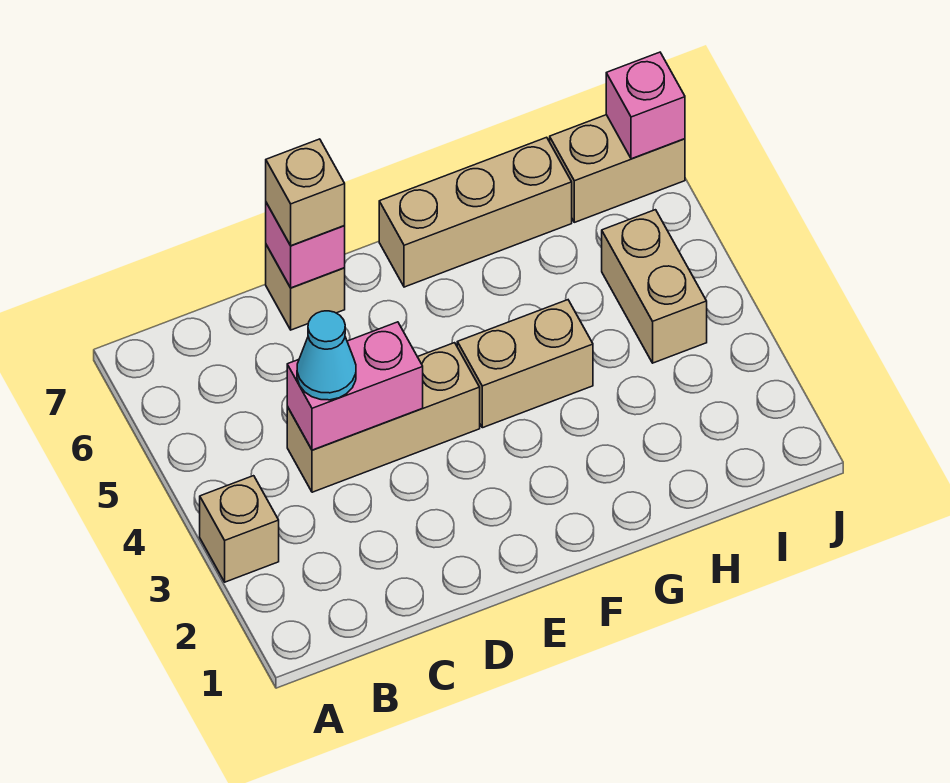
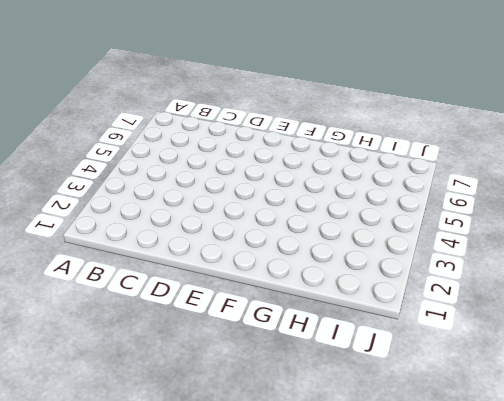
none -> tan brick A3 level 1
none -> tan brick C4:E4 level 1
none -> tan brick D7 level 1

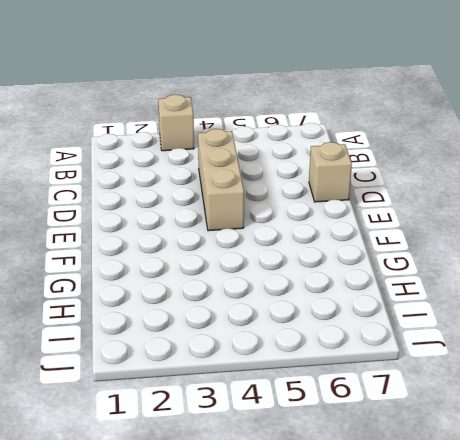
none -> tan brick F4:G4 level 1
none -> tan brick F7:H7 level 1
none -> tan brick I4:I5 level 1

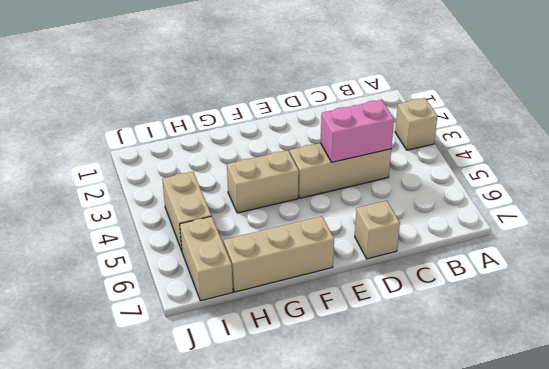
tan brick I6:I7 level 1 -> tan brick I7:J7 level 1
none -> pink brick D7 level 2
none -> pink brick J7 level 2
none -> cyan cone C4 level 3

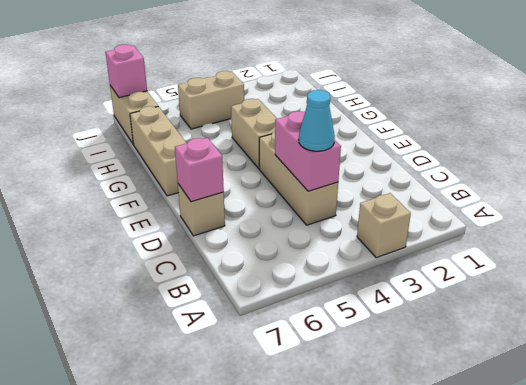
none -> tan brick D7 level 3

